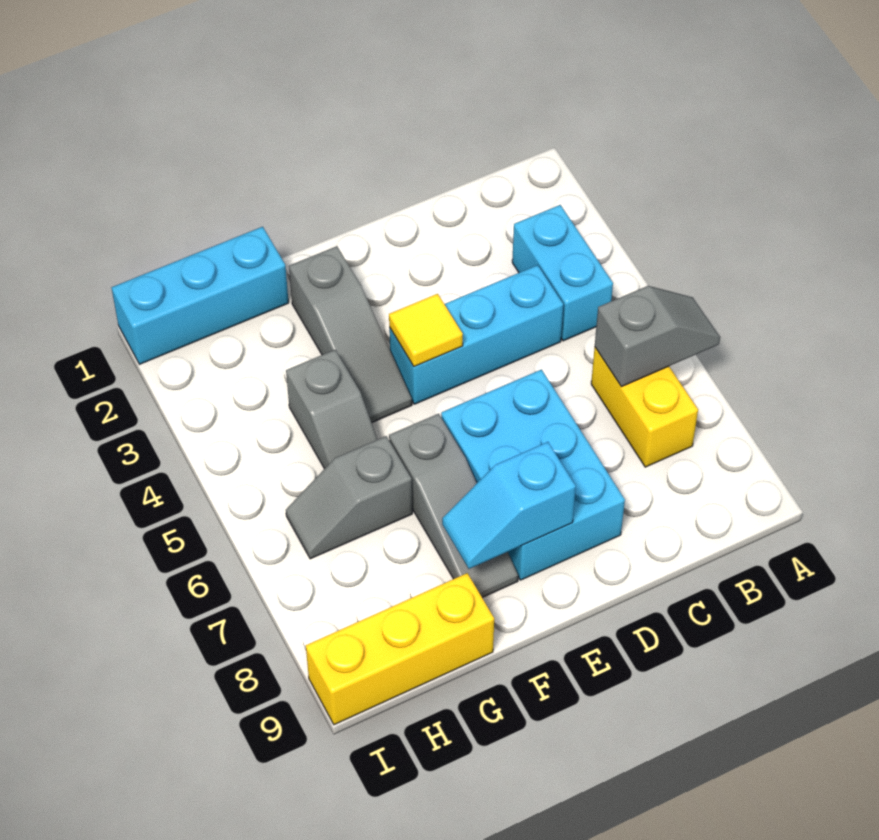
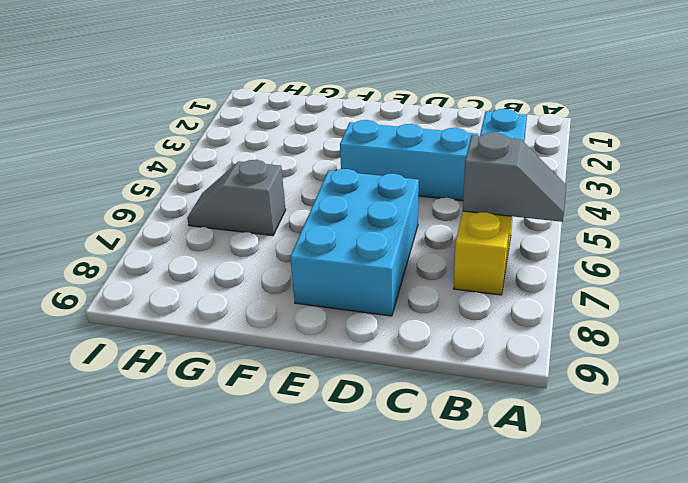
none -> grey slope F2:F4 level 1 top 2
none -> grey slope F6:F8 level 1 top 6
none -> cyan brick G1:I1 level 1

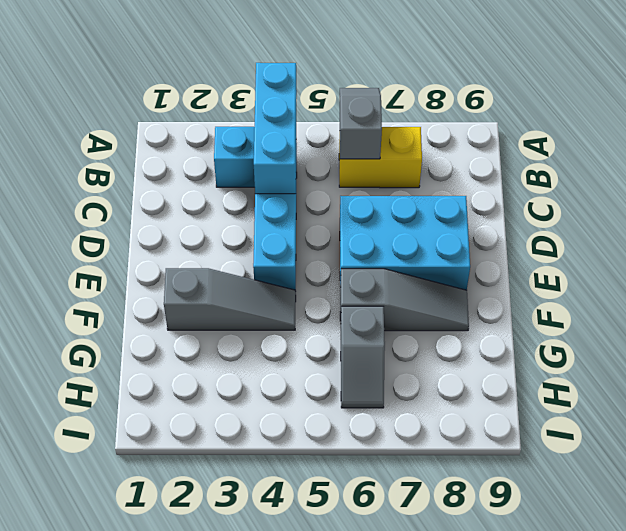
cyan brick A4:C4 level 2 -> cyan brick G1:I1 level 1
none -> grey slope G4:G5 level 1 top 4
none -> yellow brick G9:I9 level 1
none -> yellow tile E4 level 2

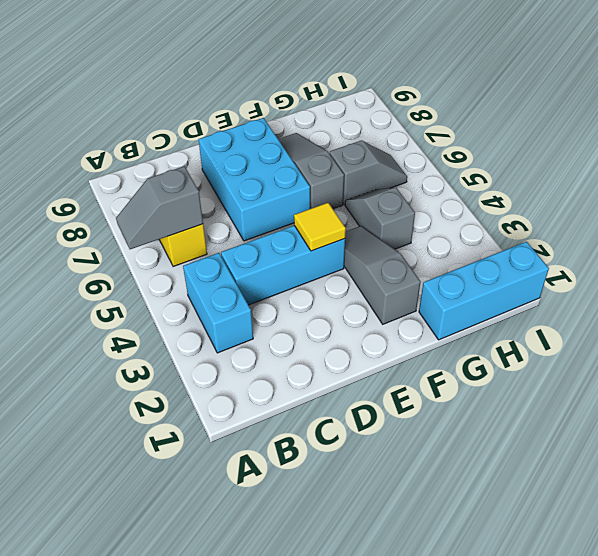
none -> yellow brick G9:I9 level 1
none -> cyan slope E8:F8 level 2 top E

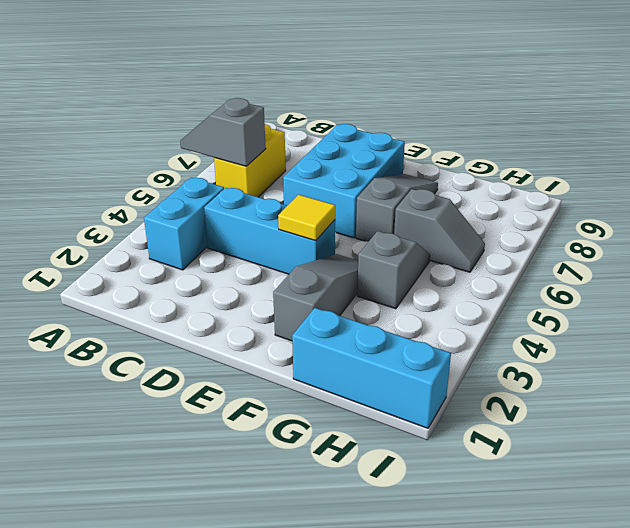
none -> yellow brick G9:I9 level 1
none -> cyan slope E8:F8 level 2 top E

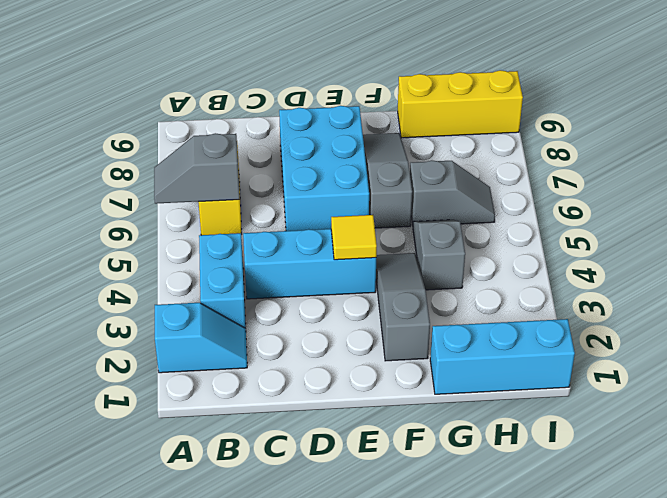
cyan slope A2:B2 level 1 top A -> cyan slope E8:F8 level 2 top E

